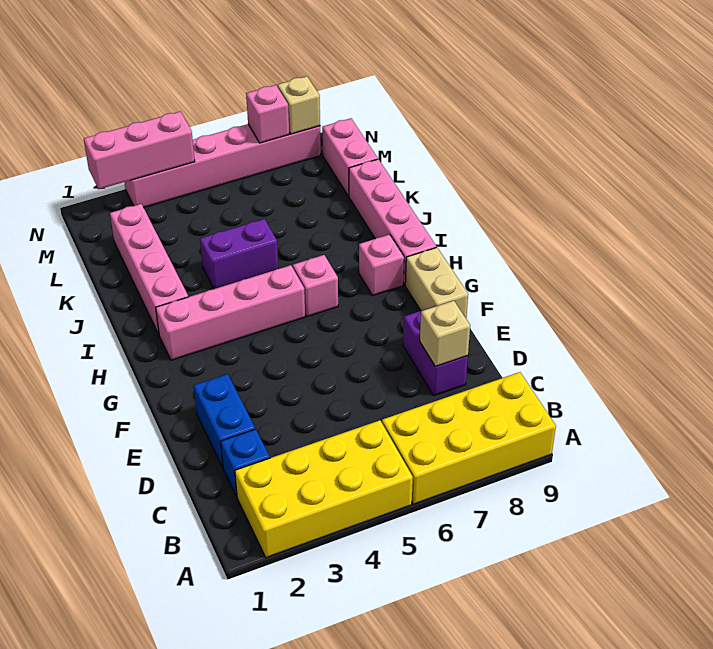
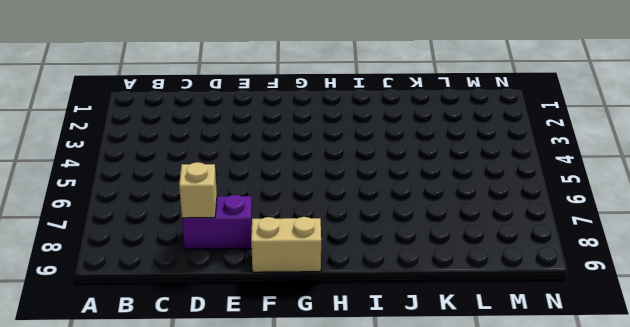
none -> yellow brick A2:B5 level 1
none -> yellow brick A6:B9 level 1
none -> blue brick C2 level 1

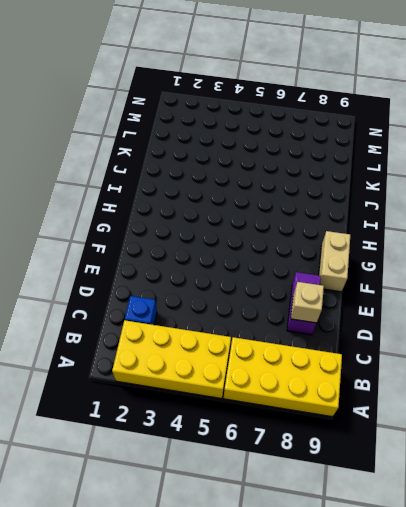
none -> blue brick D2:E2 level 1
none -> pink brick H2:H5 level 1
none -> pink brick H6 level 1

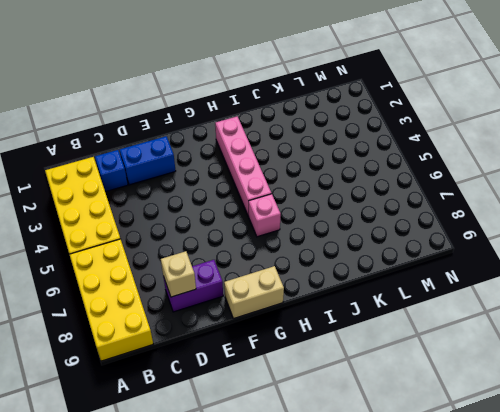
none -> pink brick H8 level 1
none -> pink brick H9:K9 level 1
none -> pink brick I2:L2 level 1

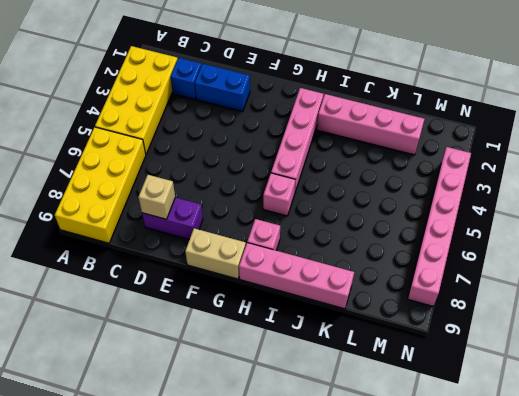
none -> purple brick J4:J5 level 1
none -> pink brick L9:M9 level 1
none -> pink brick N2:N4 level 2

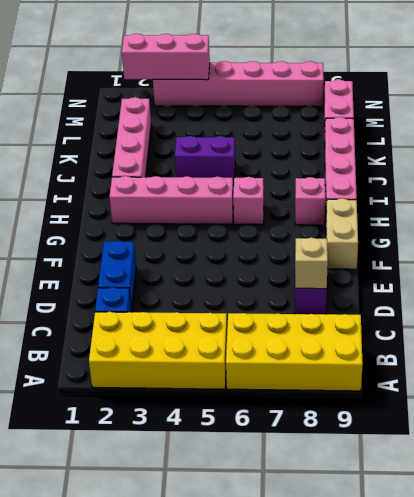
none -> pink brick N7 level 2
none -> tan brick N8 level 2

